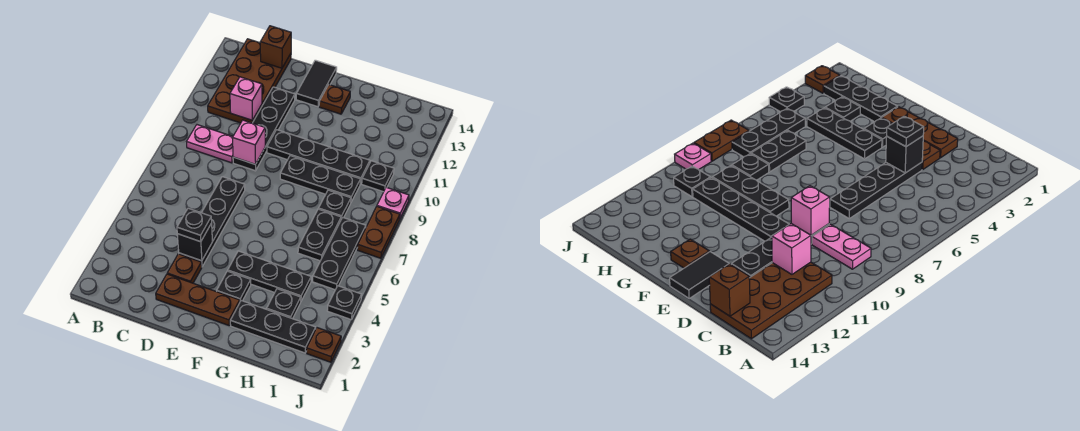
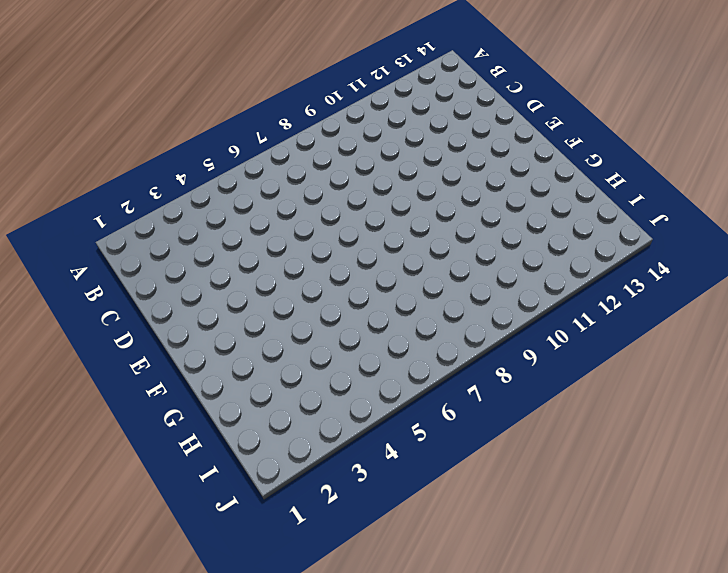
none -> pink plate B9:C9 level 1
none -> brown plate B11:C14 level 1
none -> brown plate D2:F2 level 1

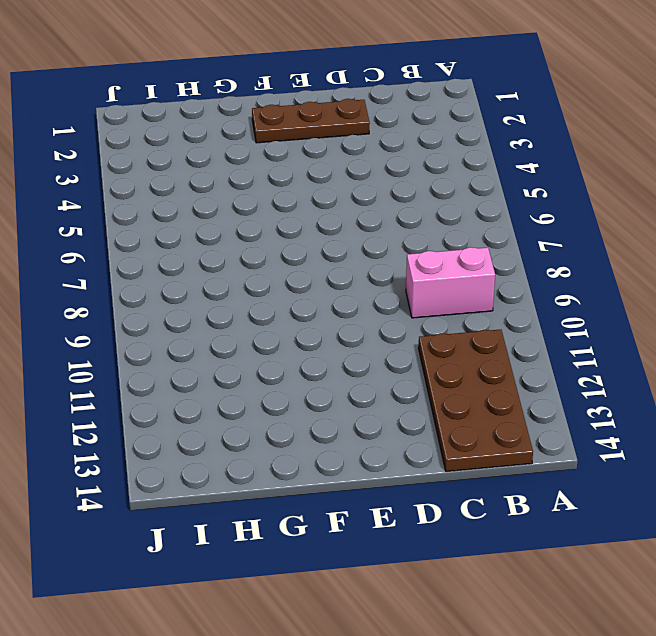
pink brick B9:C9 level 1 -> pink plate B9:C9 level 1
none -> brown plate D3 level 1
none -> black plate D4:D7 level 1
none -> black plate D9:D12 level 1

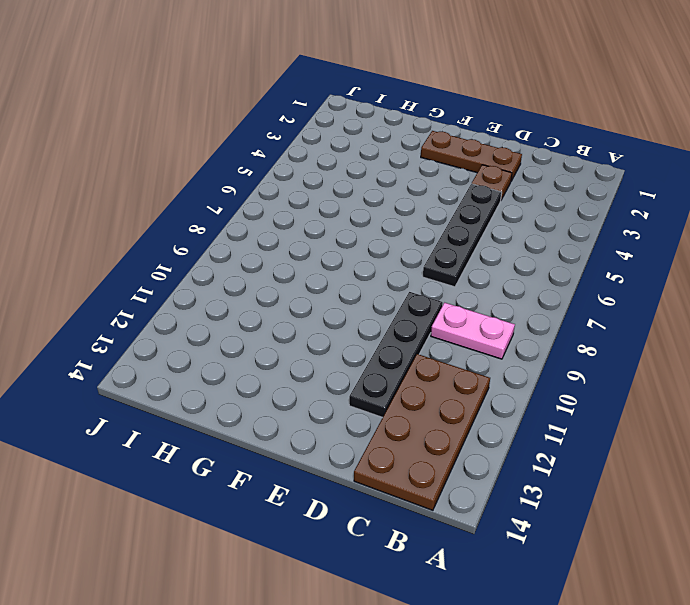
none -> black plate E10:H10 level 1
none -> black tile E13:E14 level 1
none -> black plate F3 level 1

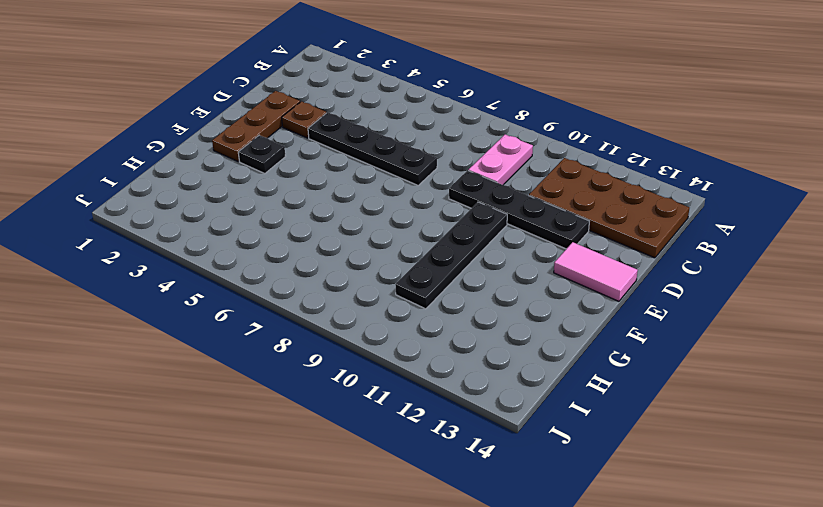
pink tile E13:E14 level 1 -> black tile E13:E14 level 1
none -> black plate F4:H4 level 1
none -> black plate F9:H9 level 1
none -> brown plate F13 level 1

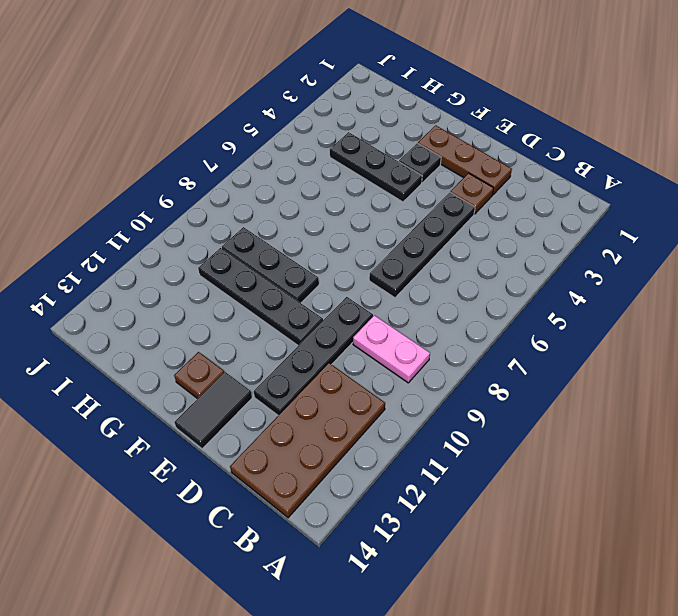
none -> black plate G2:I2 level 1
none -> black plate H3 level 1
none -> black plate H6:H7 level 1

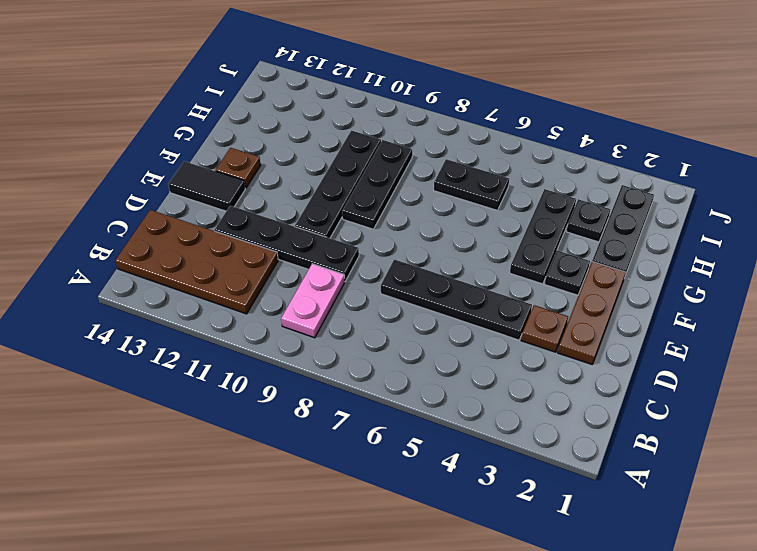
none -> black plate H8 level 1
none -> black plate I5:I7 level 1
none -> black plate I10 level 1

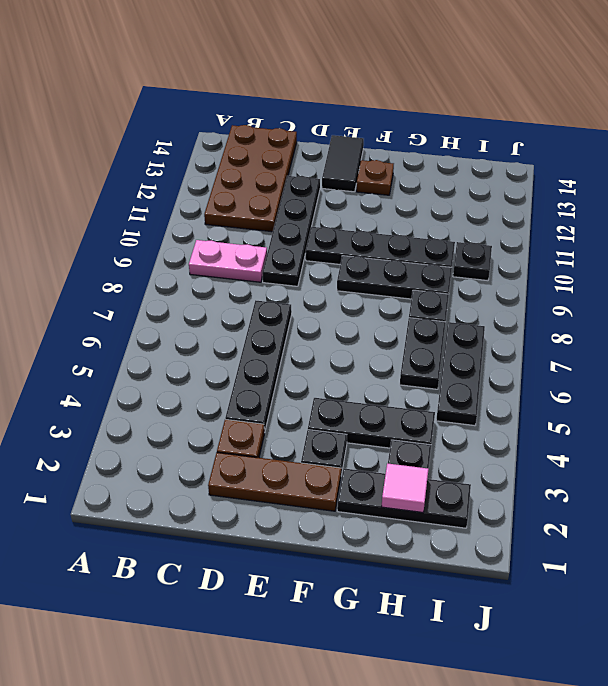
pink tile H2 level 2 -> none
none -> brown plate J2 level 1
none -> black plate J4 level 1
none -> brown plate J7:J8 level 1

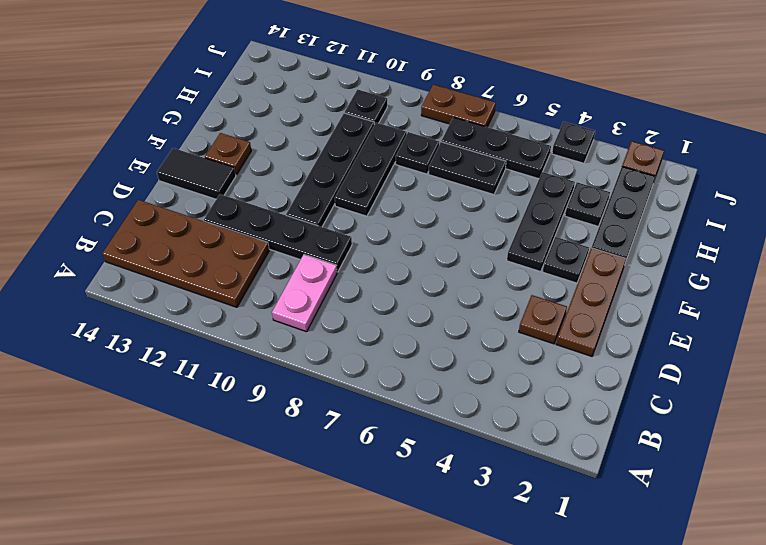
none -> black plate D4:D7 level 1
none -> pink plate J9 level 1
none -> pink brick C11 level 2

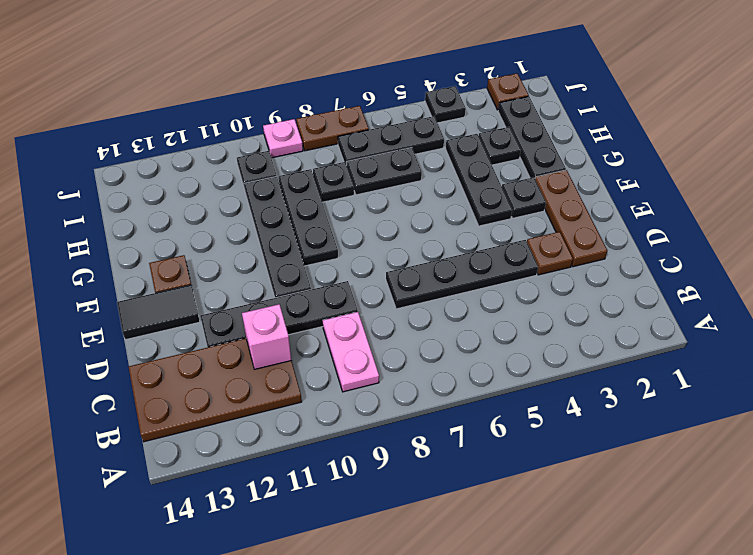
none -> brown brick C14 level 2
none -> black brick D4 level 2
none -> pink brick D9 level 2

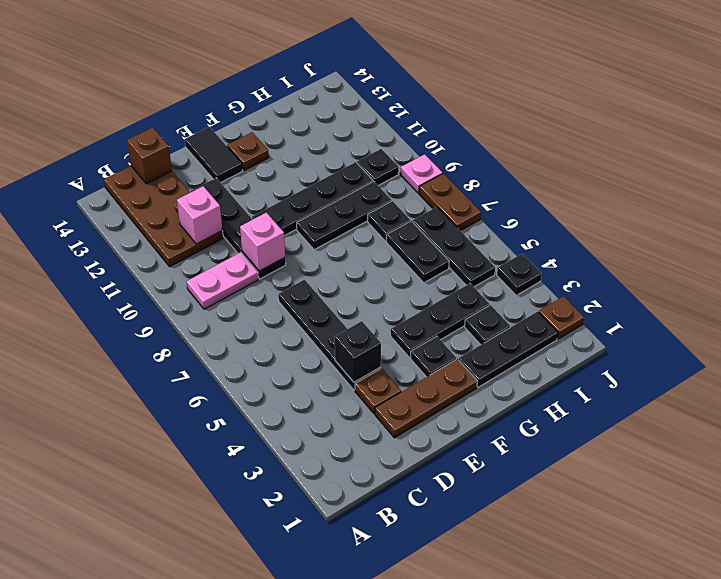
none -> black plate D4 level 3

